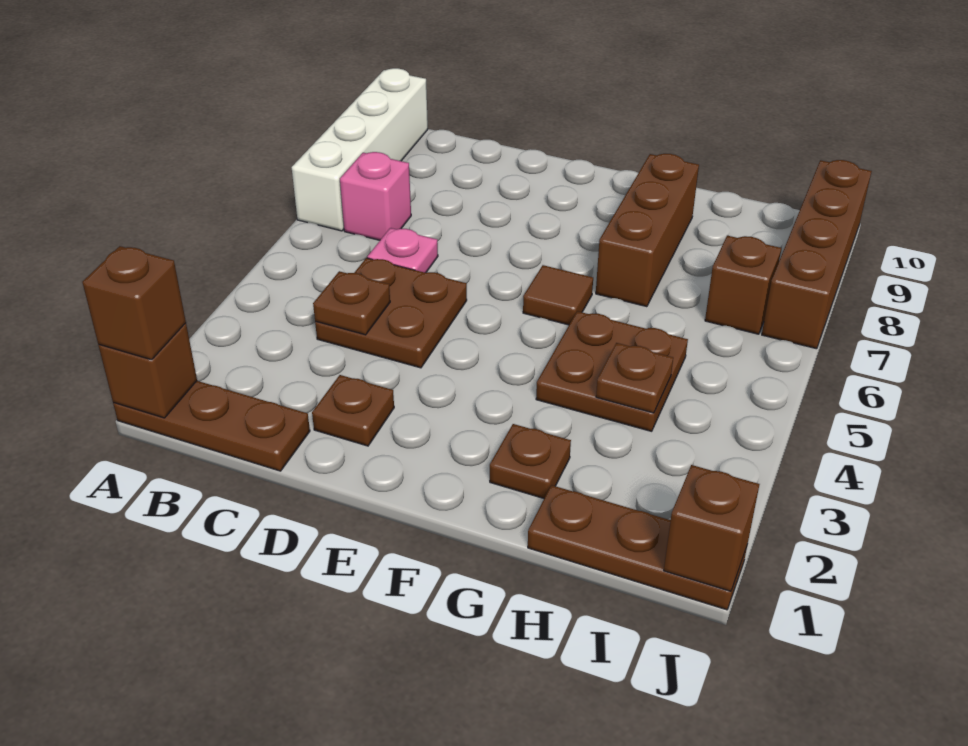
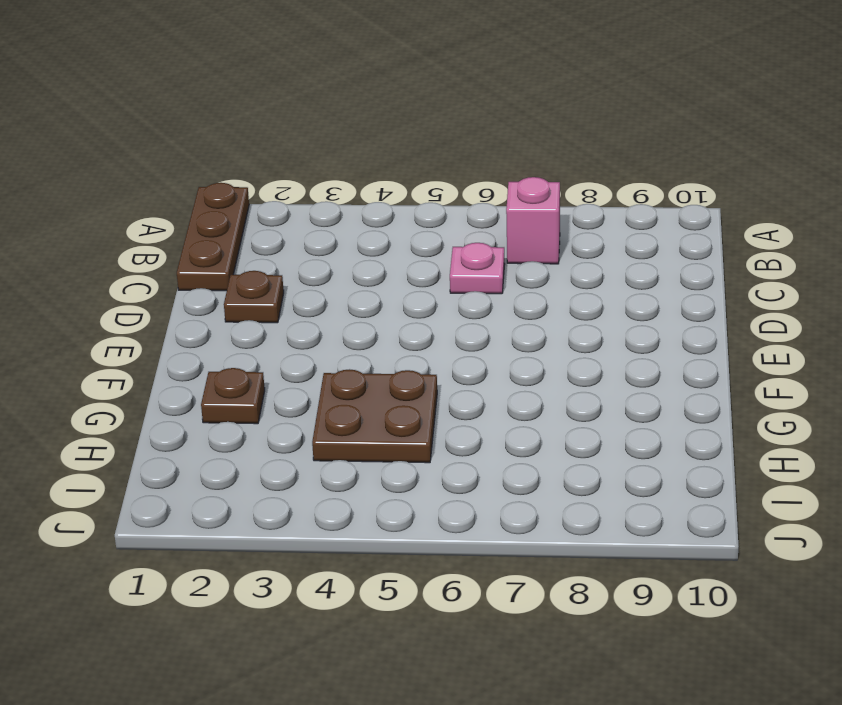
none -> white brick A7:A10 level 1
none -> brown plate C4:D5 level 1
none -> brown tile F6 level 1

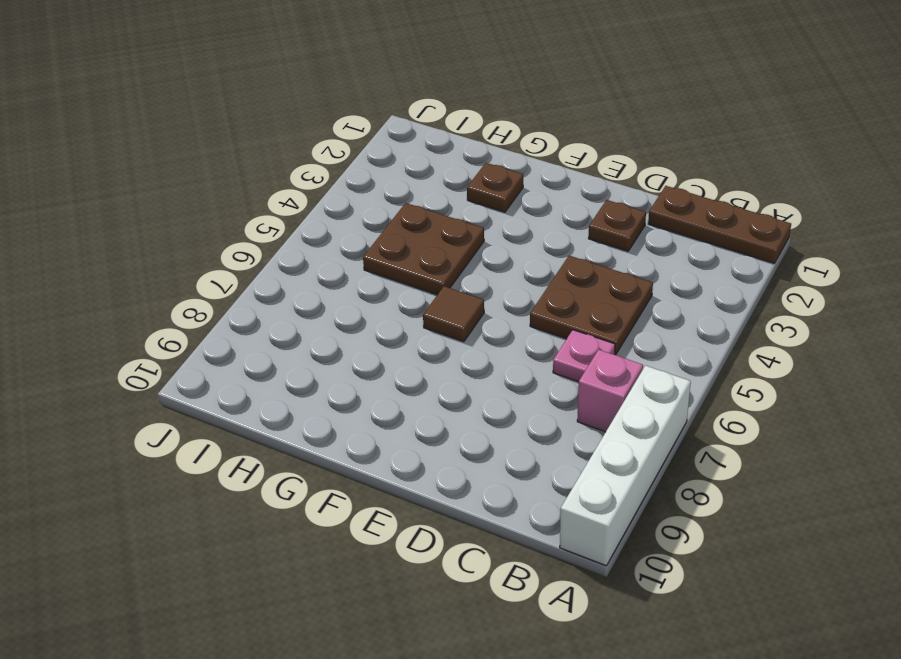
none -> brown brick G7:G9 level 1
none -> brown plate H1:J1 level 1
none -> brown brick I7 level 1

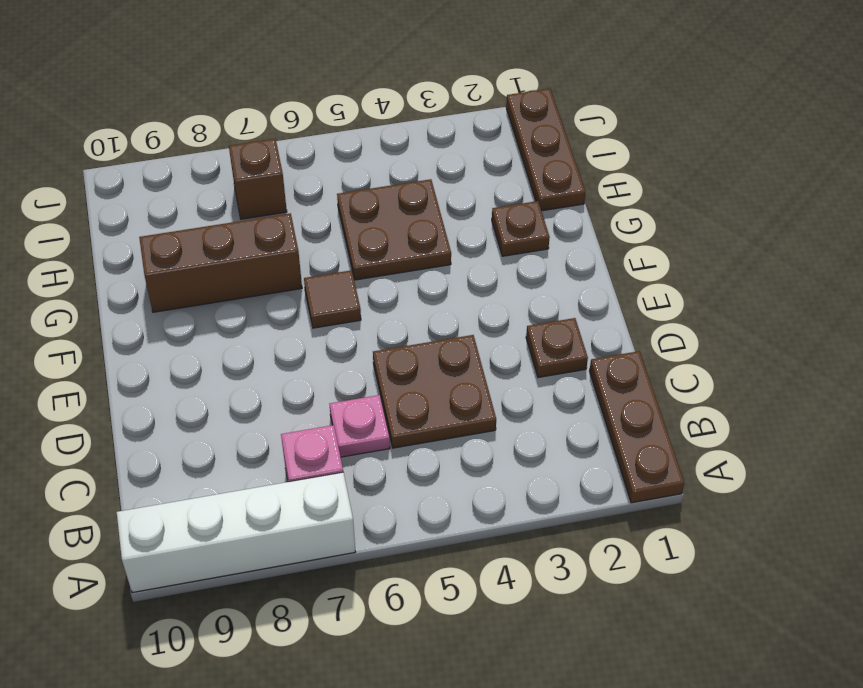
none -> brown brick J7:J10 level 1
none -> brown brick A1 level 2
none -> brown plate C4 level 2

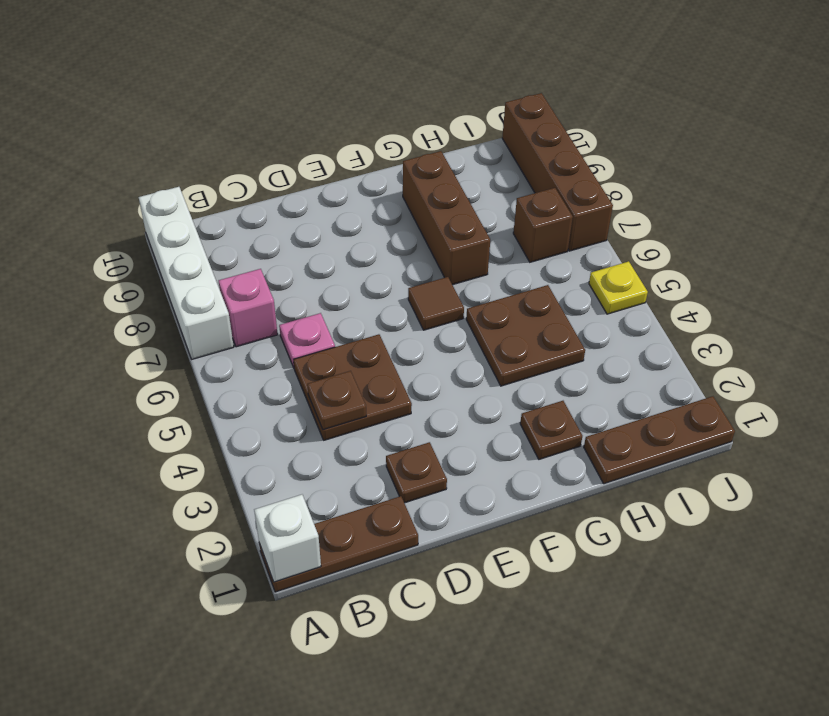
white brick A1 level 2 -> brown brick A1 level 2
yellow plate J5 level 1 -> none
none -> brown plate H4 level 2
none -> brown brick J1 level 2
none -> brown brick A1 level 3

